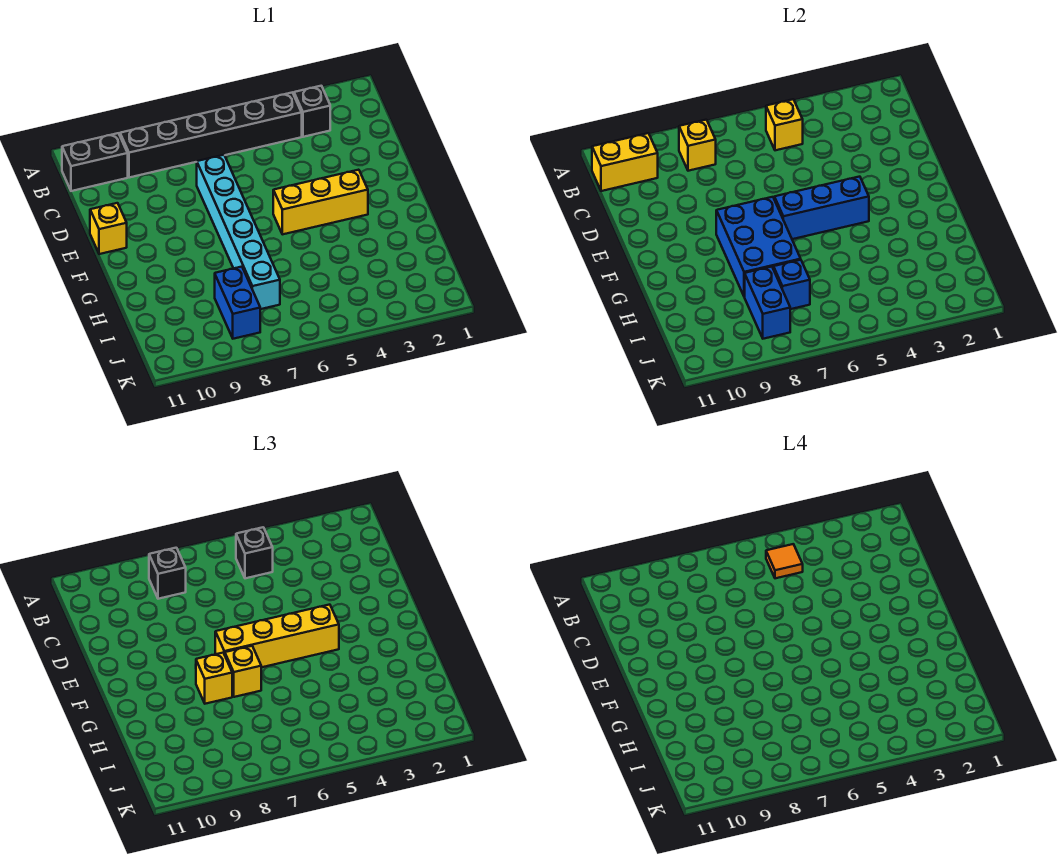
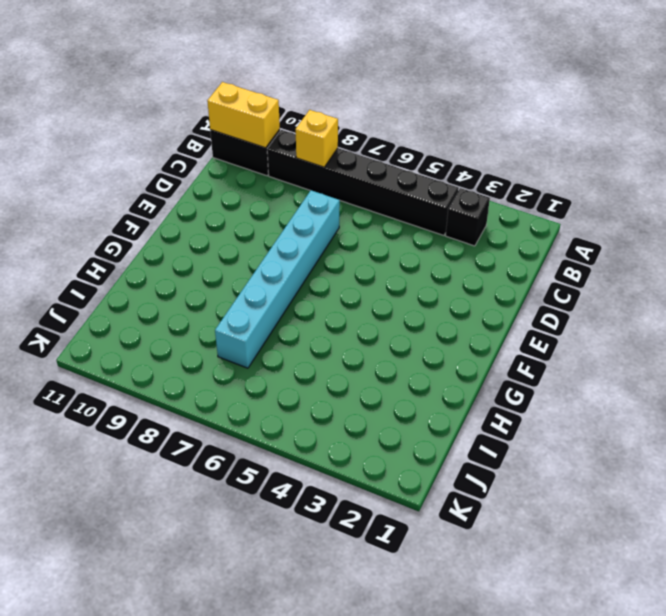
none -> yellow brick E11 level 1
none -> yellow brick F3:F5 level 1
none -> blue brick I8:J8 level 1

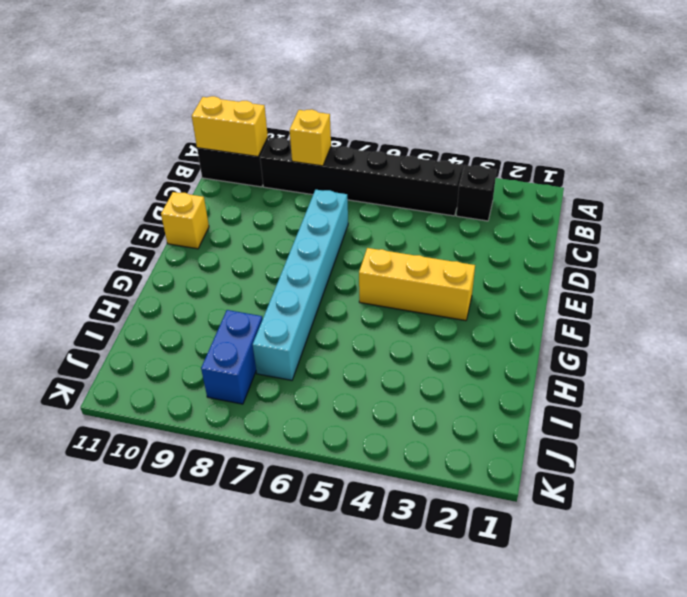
none -> yellow brick B5 level 2
none -> blue brick F4:F6 level 2
none -> blue brick F7:H8 level 2

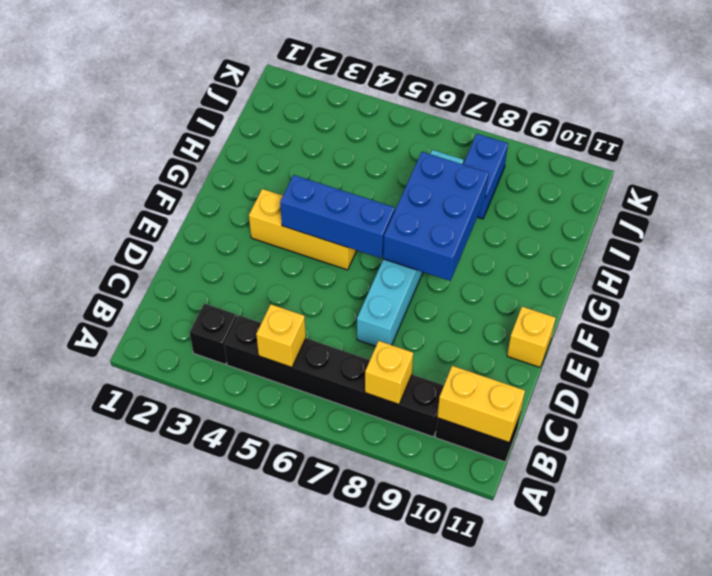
none -> blue brick I7 level 2
none -> blue brick I8:J8 level 2
none -> black brick B5 level 3

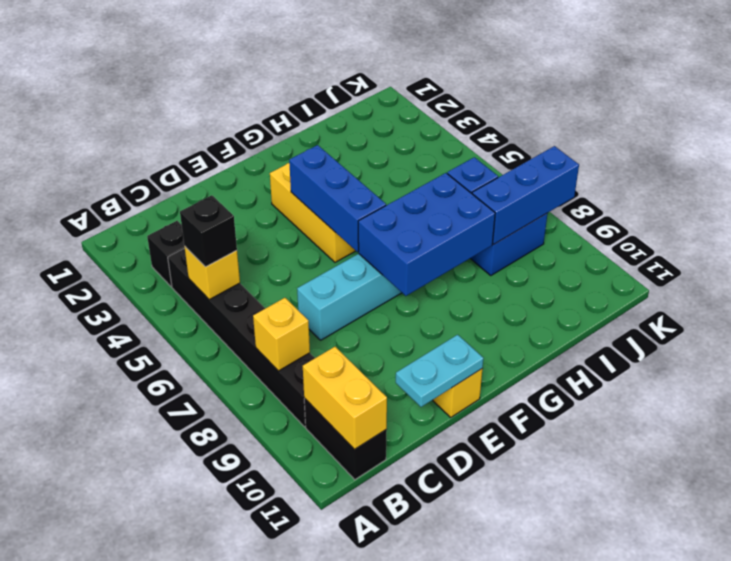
cyan plate D11:E11 level 2 -> none
blue brick I8:K8 level 2 -> blue brick I8:J8 level 2
none -> black brick B8 level 3
none -> yellow brick F4:F7 level 3
none -> yellow brick G7 level 3

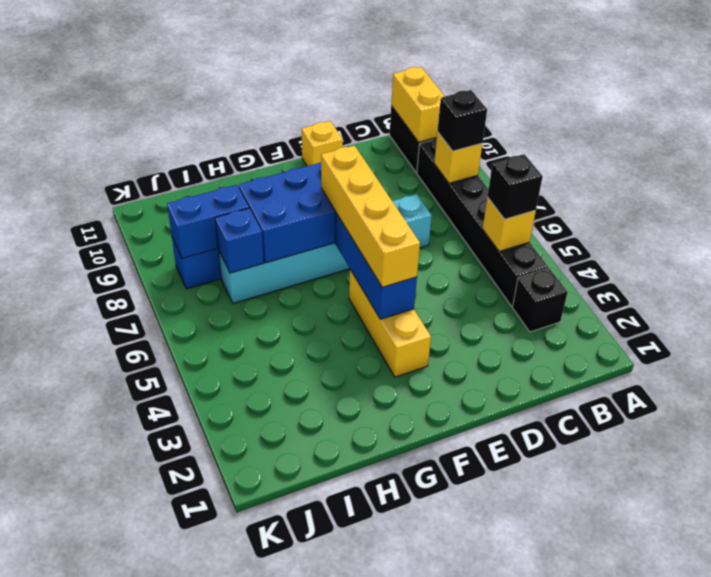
none -> yellow brick G7 level 3
none -> yellow brick G8 level 3
none -> orange tile B5 level 4

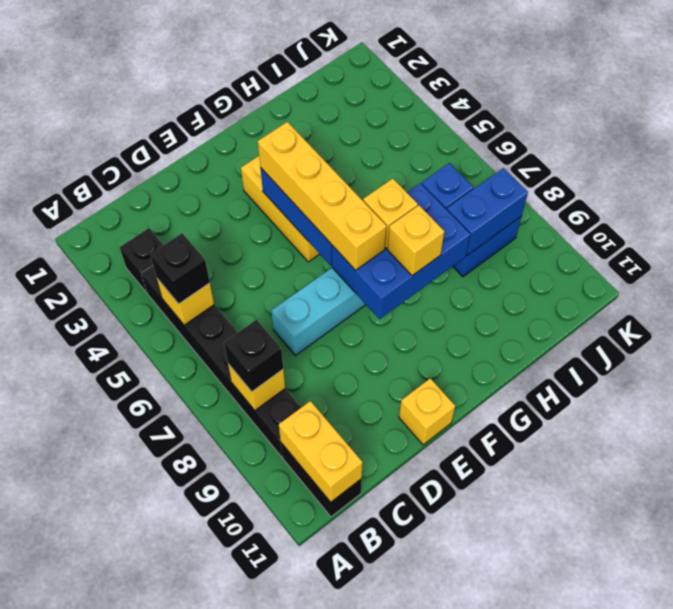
none -> orange tile B5 level 4

